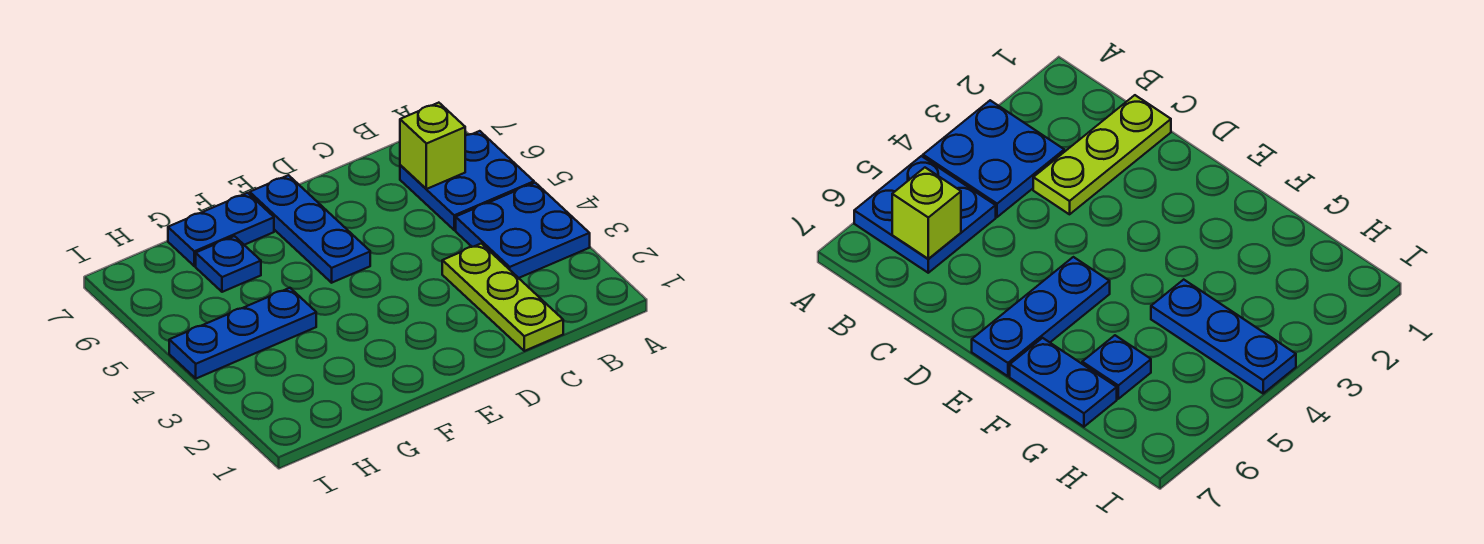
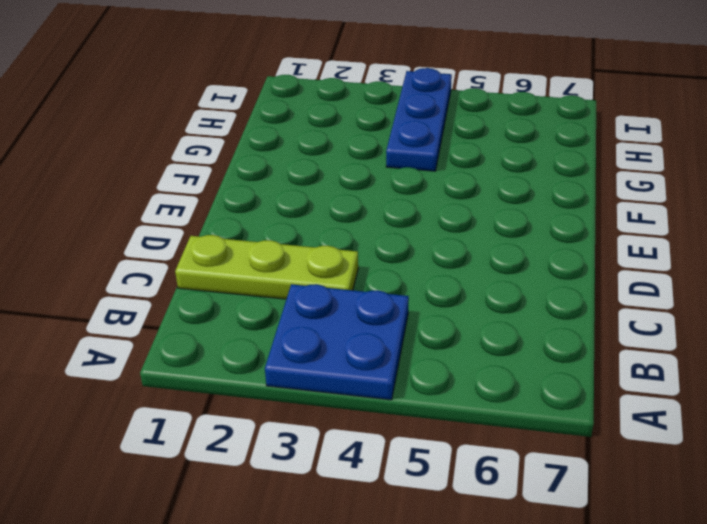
none -> blue plate A5:B6 level 1
none -> blue plate E5:E7 level 1

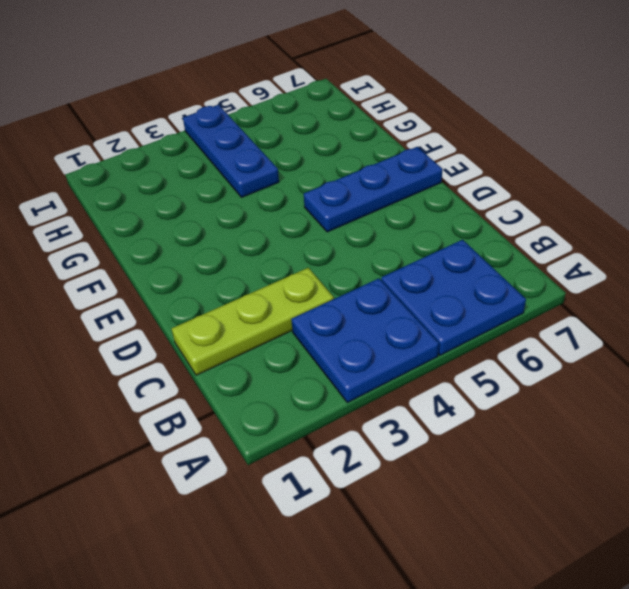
none -> blue plate F7:G7 level 1
none -> blue plate G6 level 1

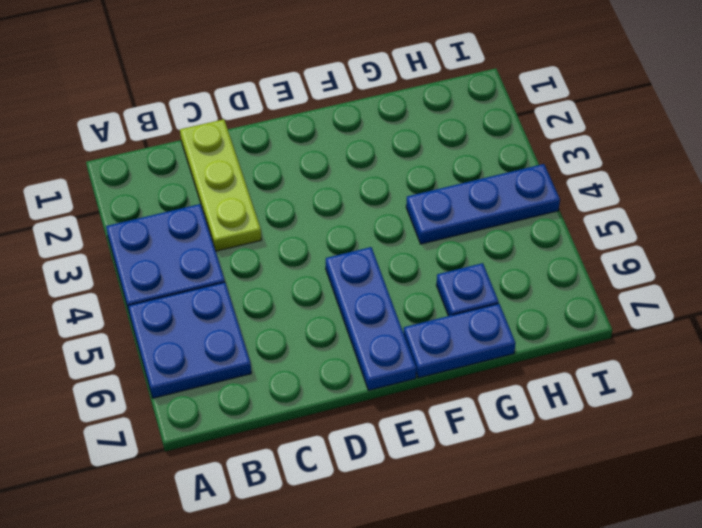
none -> lime brick B6 level 2

